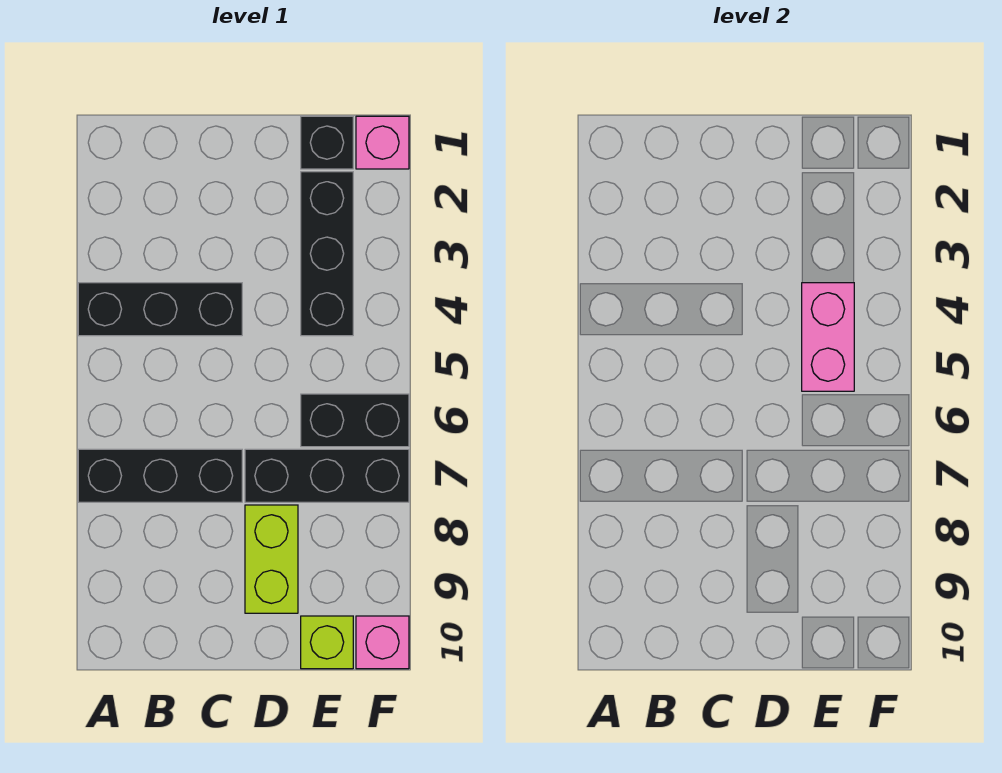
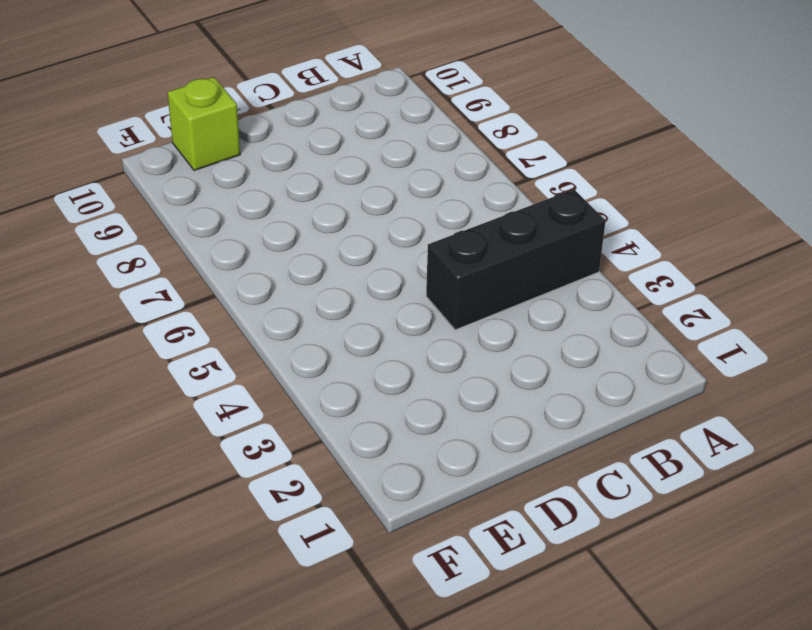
none -> black brick A7:C7 level 1
none -> black brick D7:F7 level 1

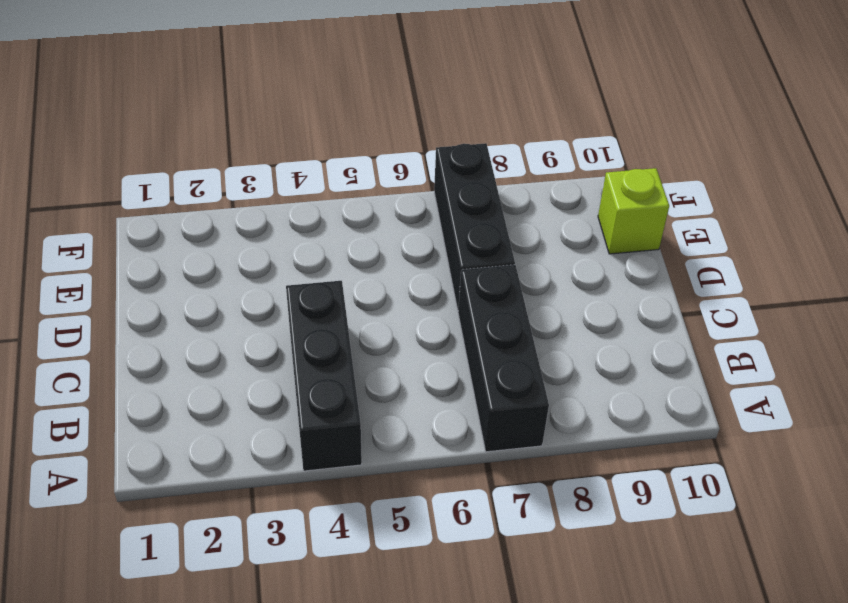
none -> lime brick D8:D9 level 1
none -> black brick E1 level 1

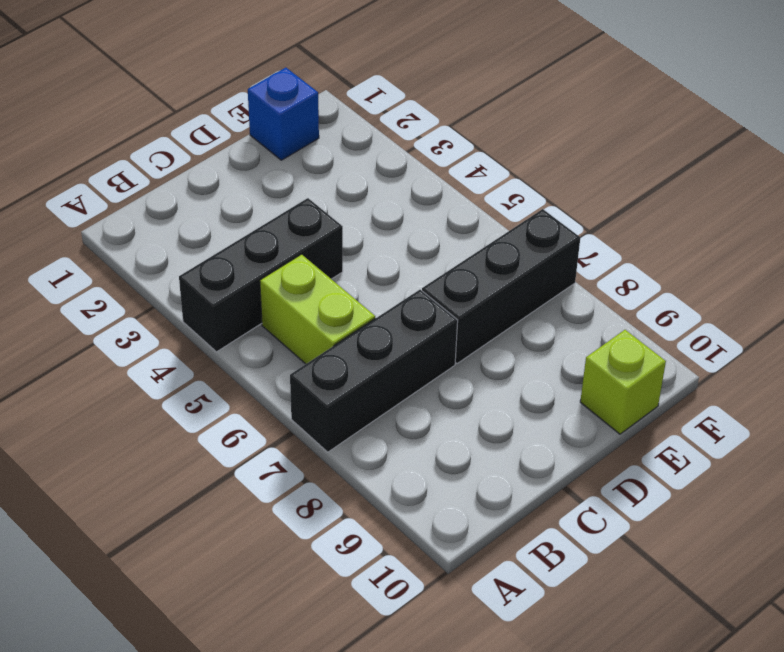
lime brick B5:B6 level 1 -> lime brick D8:D9 level 1
blue brick E1 level 1 -> black brick E1 level 1
none -> black brick E2:E4 level 1
none -> black brick E6:F6 level 1

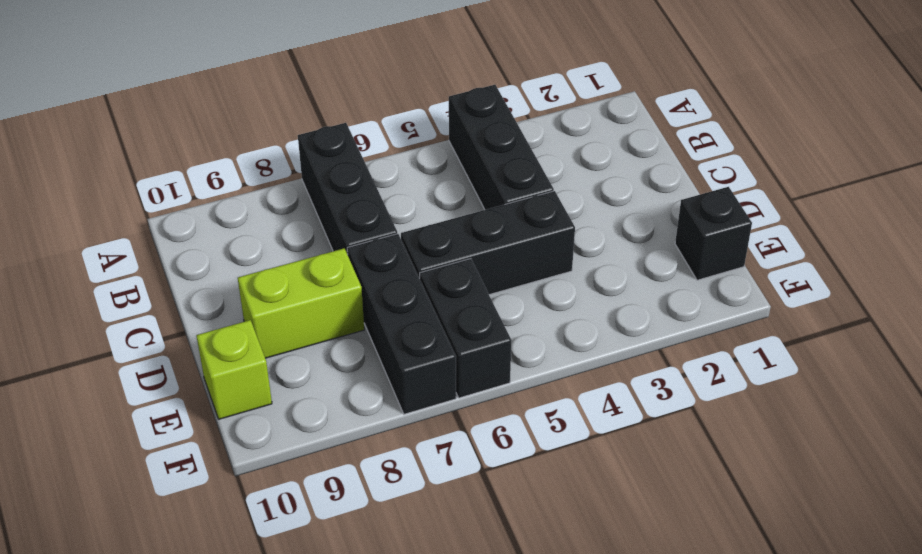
black brick D4:D6 level 1 -> black brick E2:E4 level 1
none -> pink brick F1 level 1
none -> pink brick F10 level 1

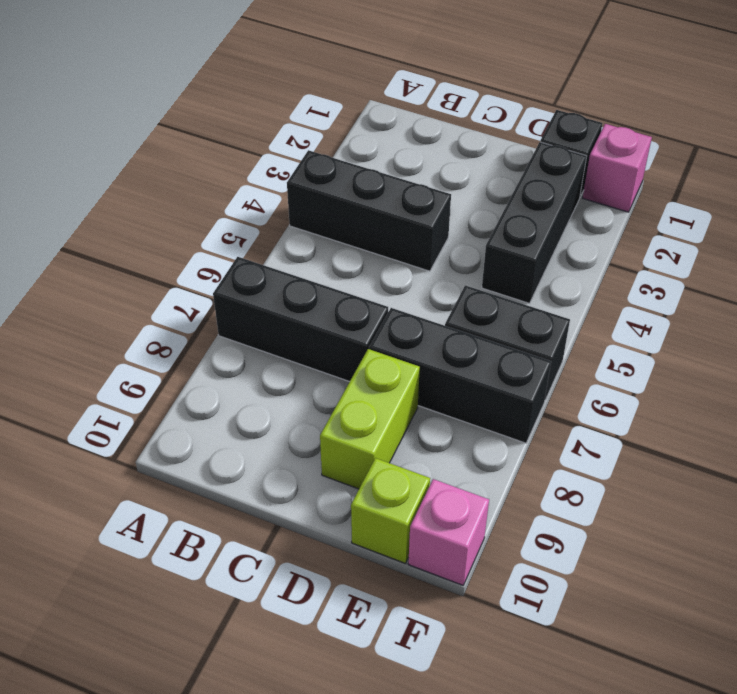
none -> pink brick E4:E5 level 2

